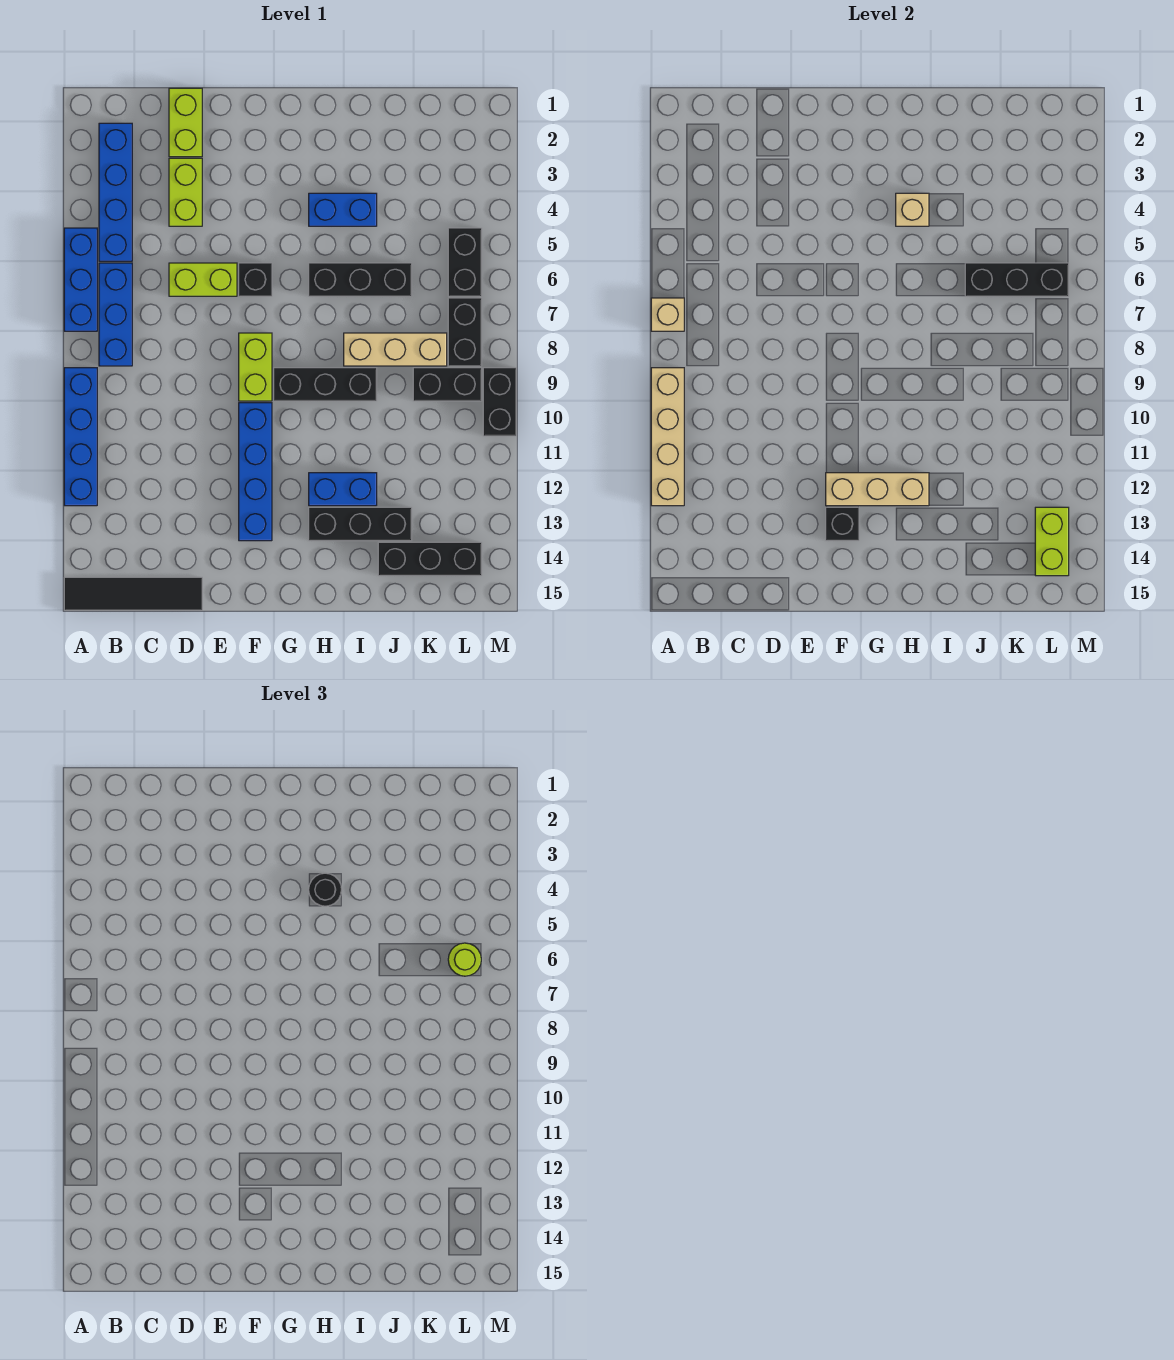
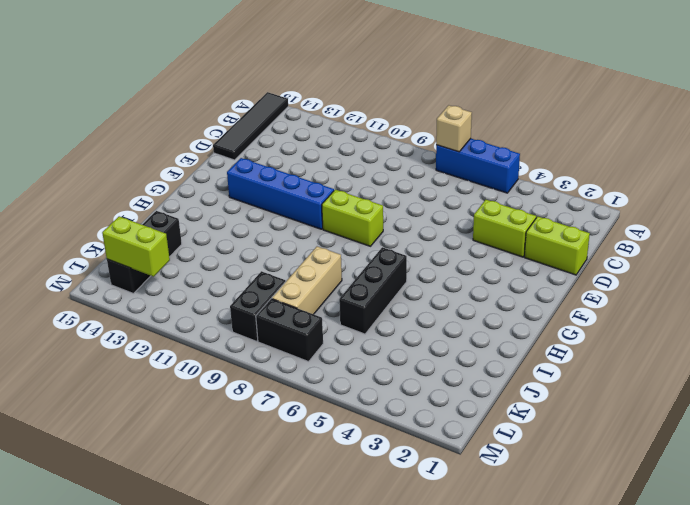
none -> blue brick A9:A12 level 1
none -> blue brick B2:B5 level 1
none -> blue brick B6:B8 level 1
none -> lime brick D6:E6 level 1

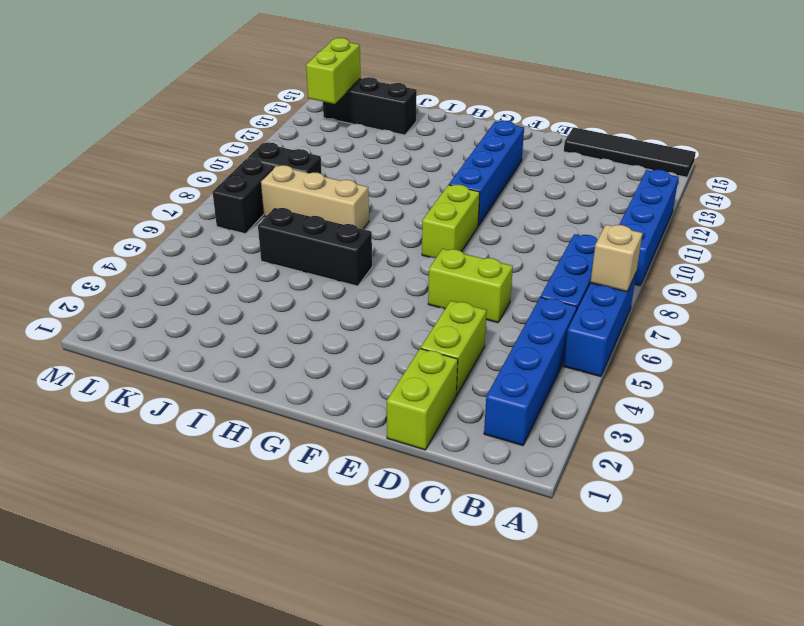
none -> black brick F6 level 1
none -> black brick G9:I9 level 1
none -> blue brick H4:I4 level 1
none -> blue brick H12:I12 level 1

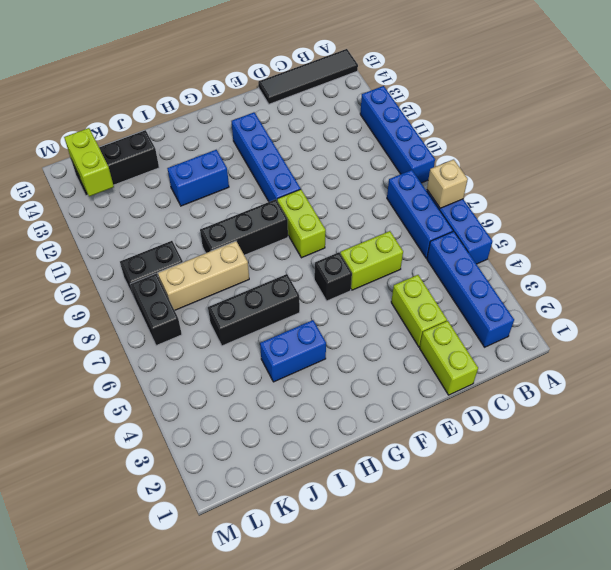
none -> black brick H13:J13 level 1
none -> black brick L5:L6 level 1
none -> black brick M9:M10 level 1
none -> tan brick A9:A12 level 2

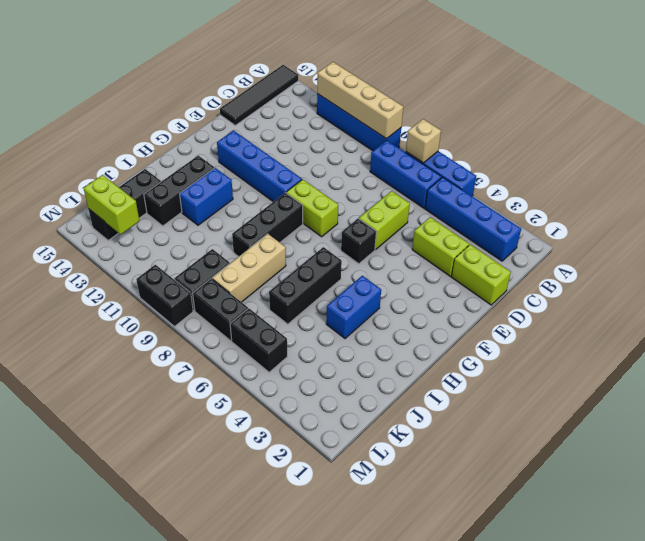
none -> tan brick F12:H12 level 2
none -> black brick F13 level 2
none -> tan brick H4 level 2
none -> black brick J6:L6 level 2

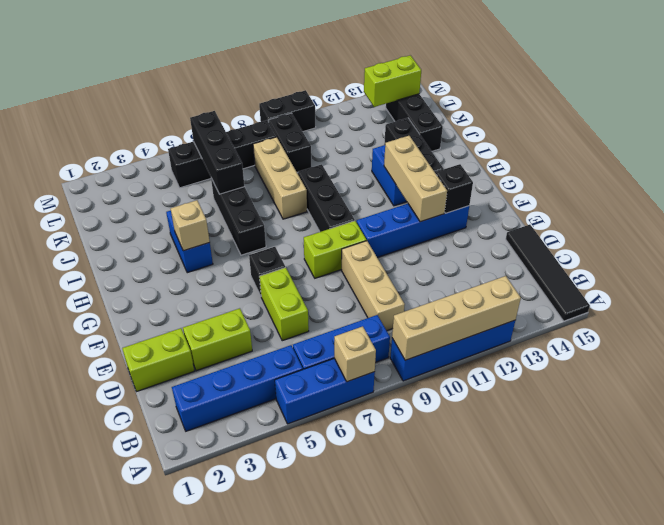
tan brick C9:E9 level 1 -> none
none -> black round brick H4 level 3
none -> lime round brick L6 level 3

